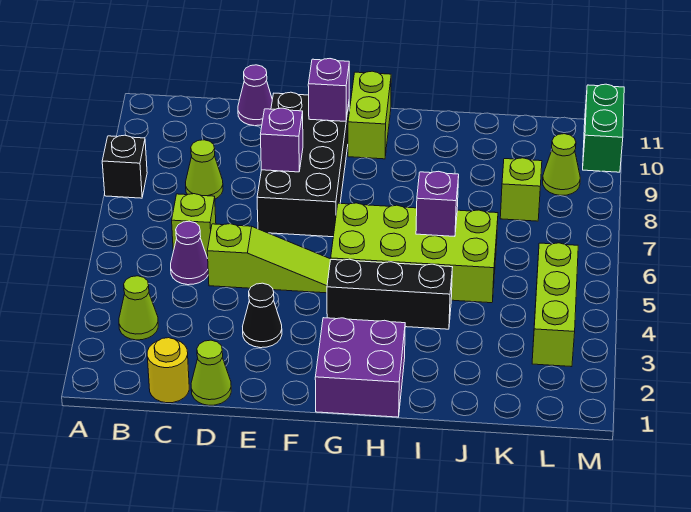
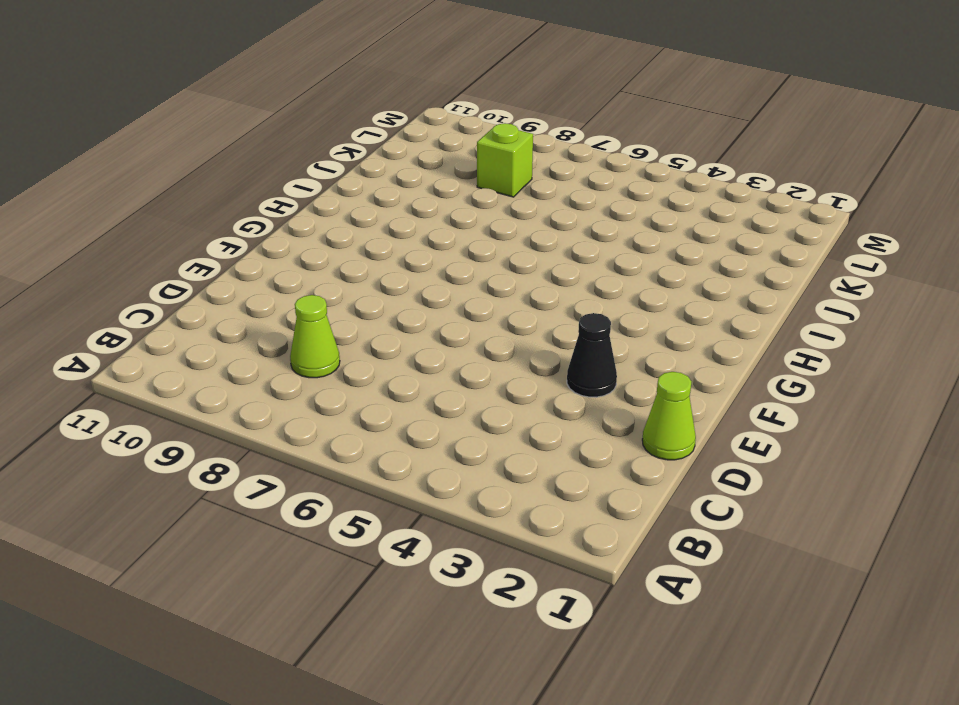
none -> black brick A8 level 1
none -> lime cone B3 level 1
none -> yellow round brick C1 level 1

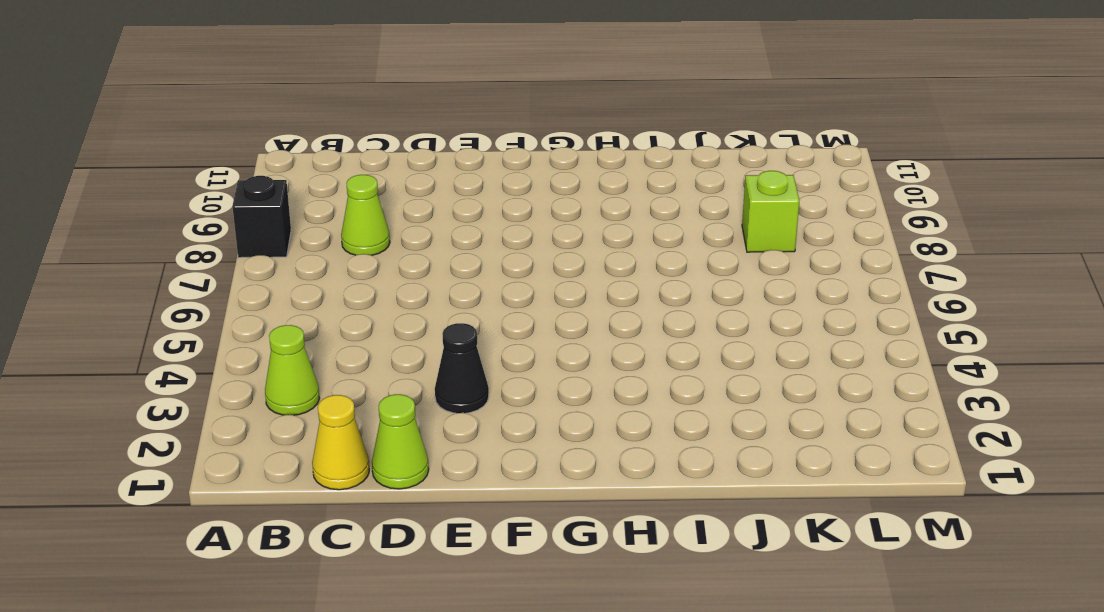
yellow cone C1 level 1 -> yellow round brick C1 level 1
none -> purple cone C5 level 1
none -> lime brick C6 level 1
none -> lime slope D5:F5 level 1 top D

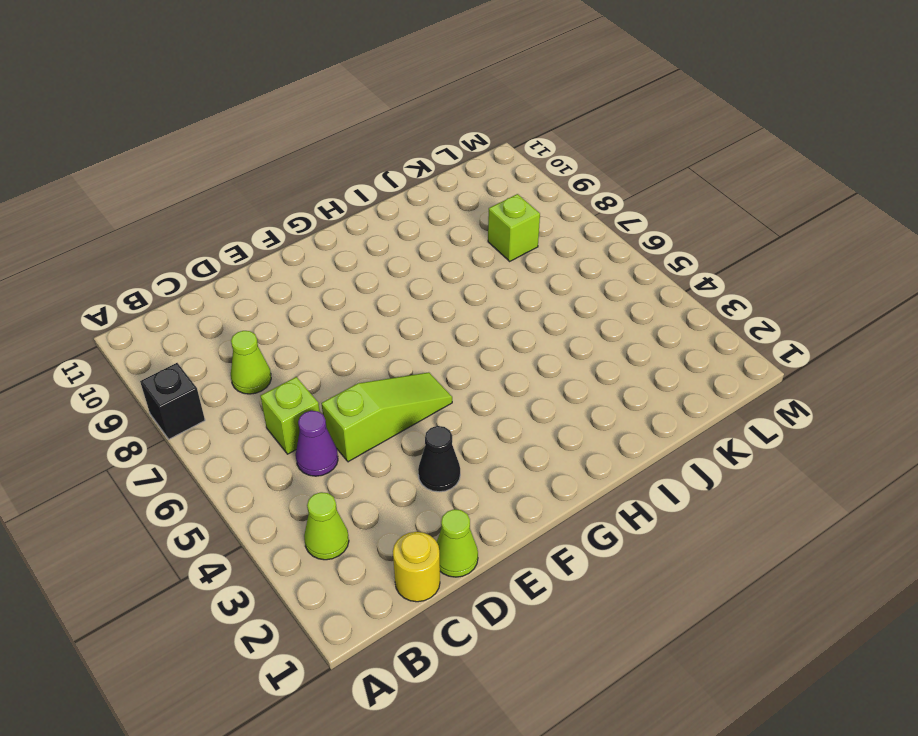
none -> purple cone D11 level 1
none -> black brick E7:F10 level 1
none -> purple brick G1:H2 level 1

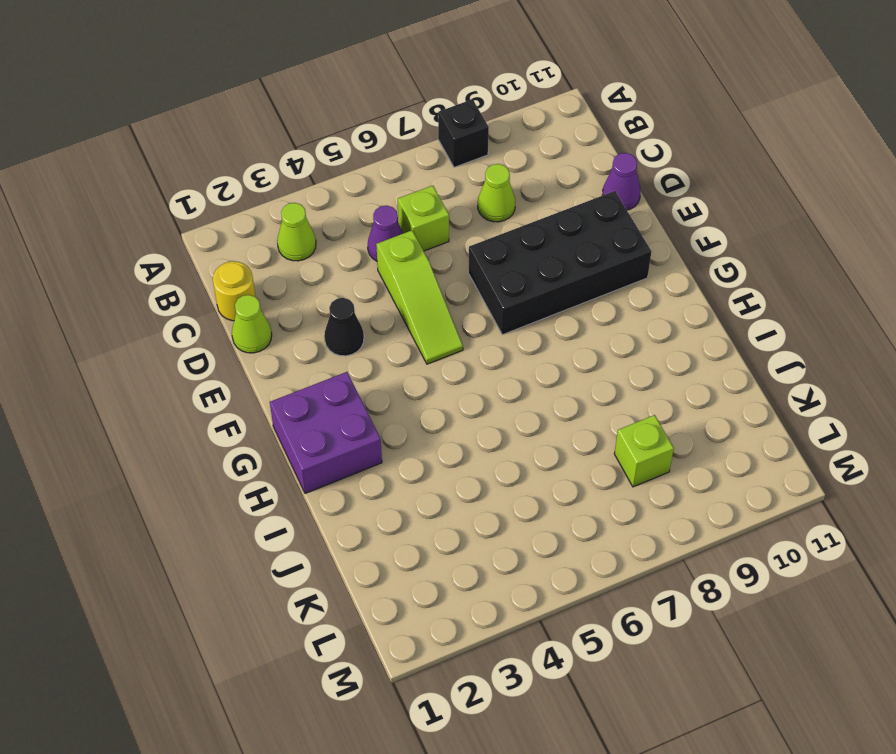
none -> black brick G4:I4 level 1
none -> lime brick G5:J6 level 1
none -> lime brick G10:G11 level 1

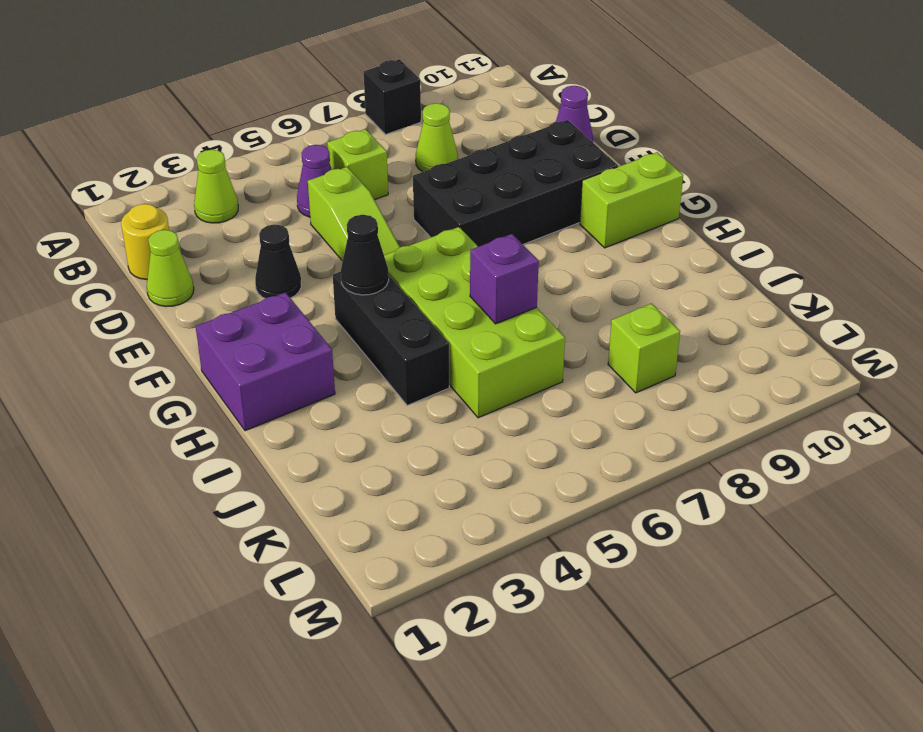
black cone G4 level 2 -> none
none -> lime brick L3:L5 level 1
none -> lime cone L9 level 1
none -> green brick M10:M11 level 1

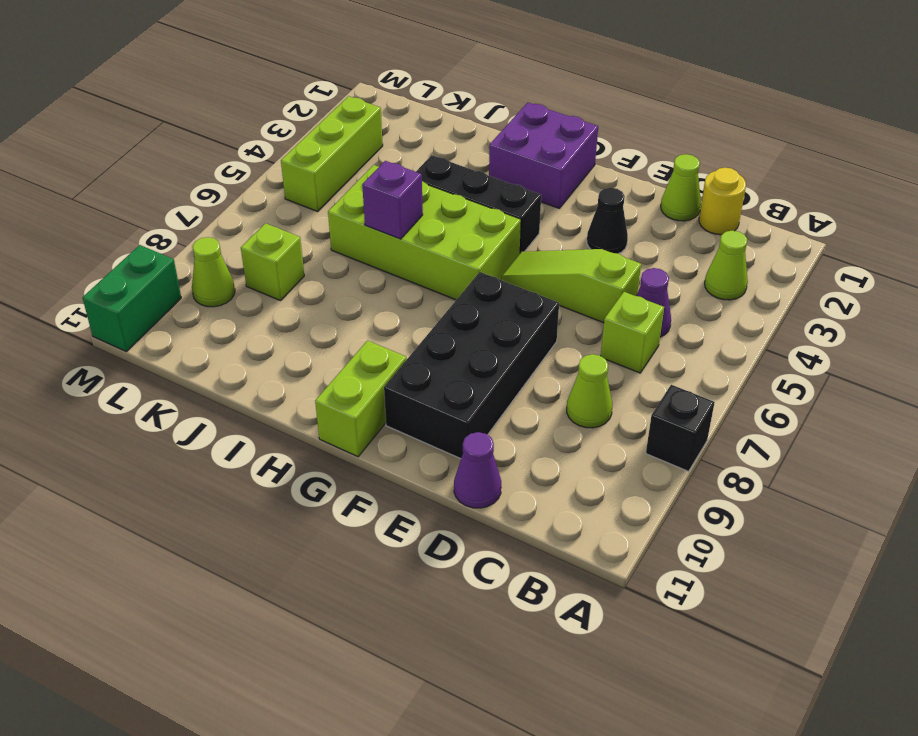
none -> purple brick E8 level 2
none -> purple brick F10 level 2

